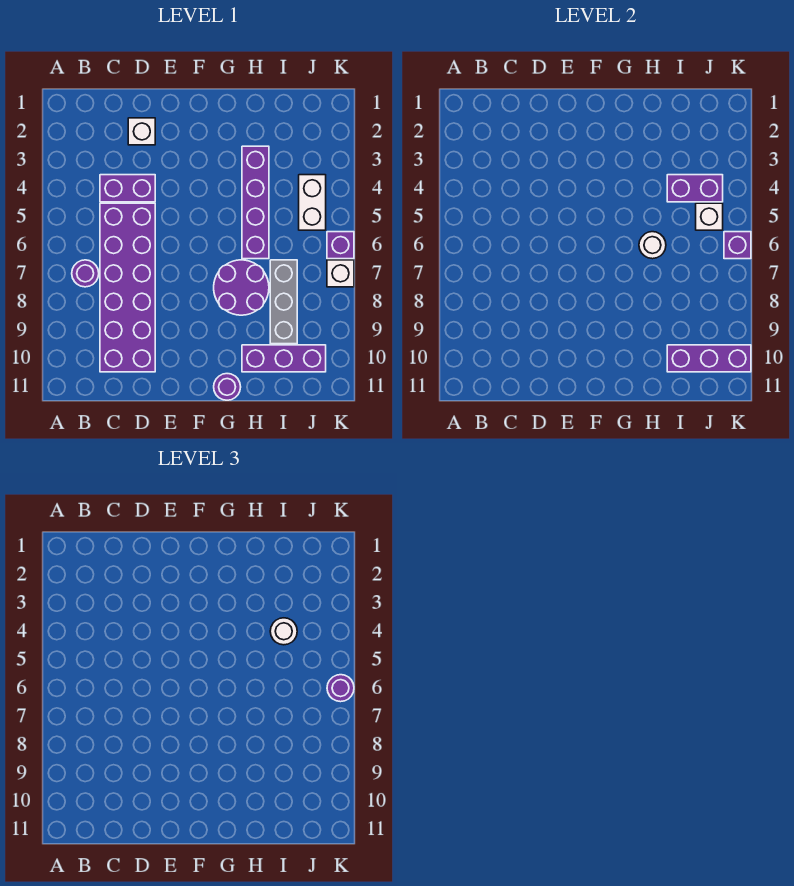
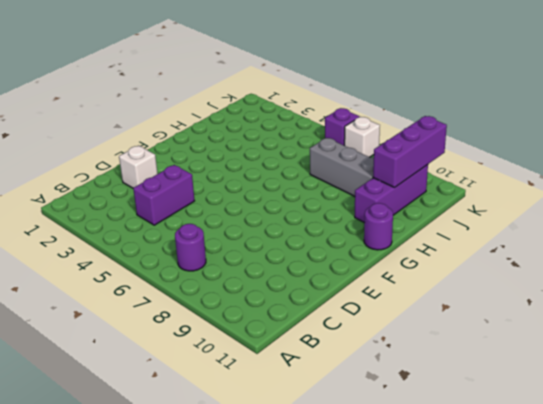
none -> purple brick C5:D10 level 1
none -> purple round brick G7:H8 level 1
none -> purple brick H3:H6 level 1

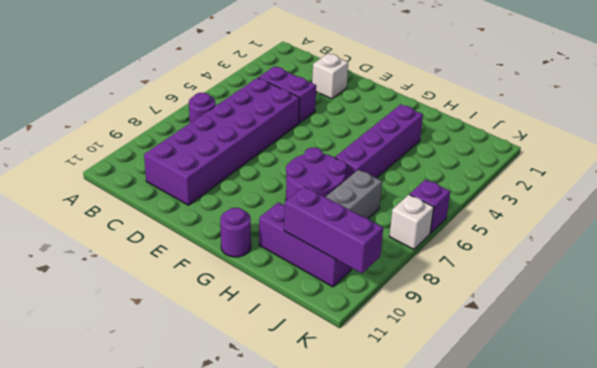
none -> white brick J4:J5 level 1
none -> white round brick H6 level 2
none -> purple brick I4:J4 level 2

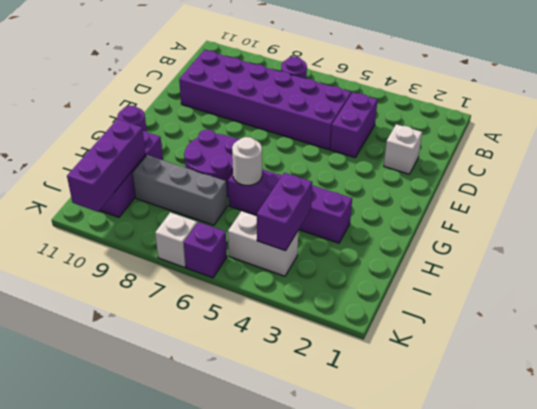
none -> white brick J5 level 2
none -> purple brick K6 level 2
none -> white round brick I4 level 3

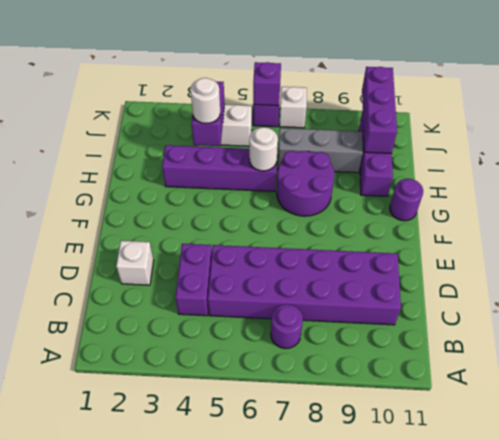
none -> white brick J5 level 2
none -> purple round brick K6 level 3

